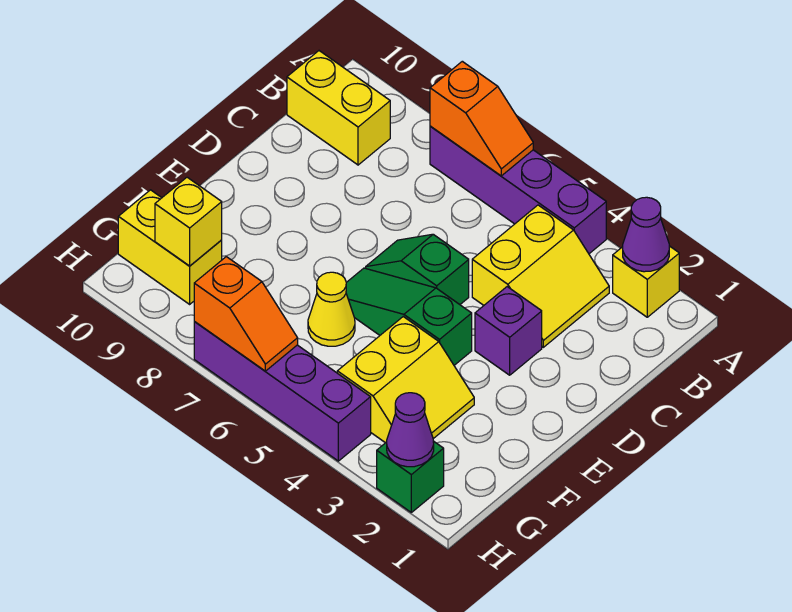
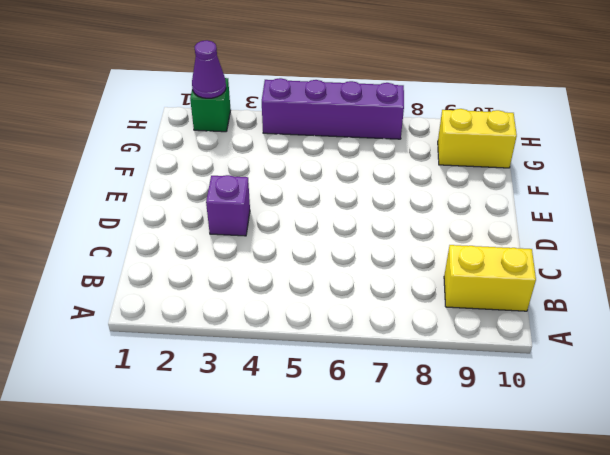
none -> yellow brick A2 level 1
none -> purple brick A4:A7 level 1
none -> yellow slope B3:C4 level 1 top 4

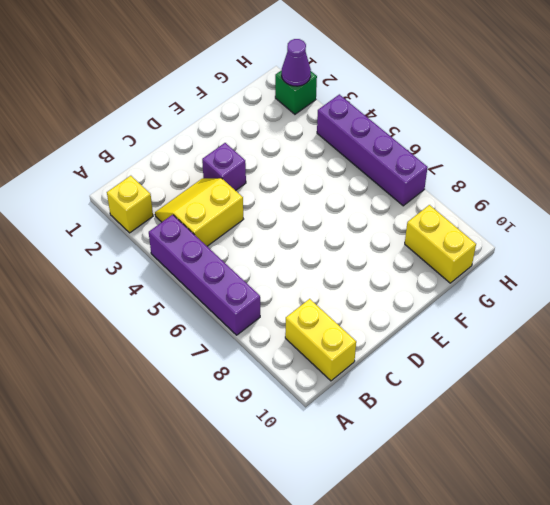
none -> green slope D5:D6 level 1 top 5
none -> green slope E4:E6 level 1 top 4
none -> yellow slope F3:G4 level 1 top 4

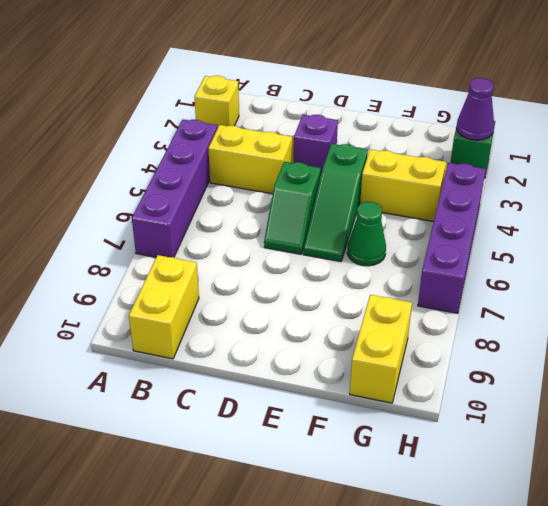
green cone F6 level 1 -> yellow cone F6 level 1
none -> purple cone A2 level 2
none -> orange slope A6:A7 level 2 top 7
none -> yellow brick G9 level 2

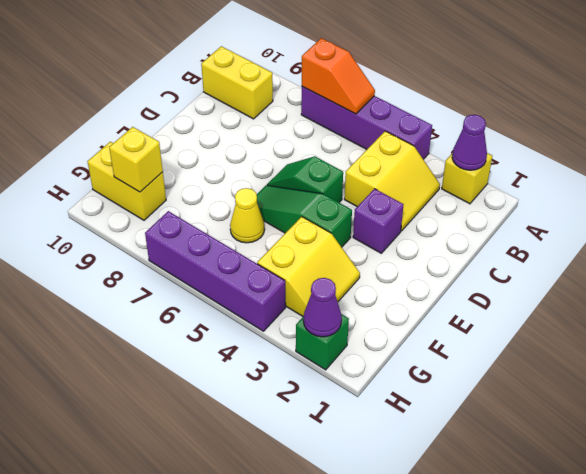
none -> orange slope H6:H7 level 2 top 7

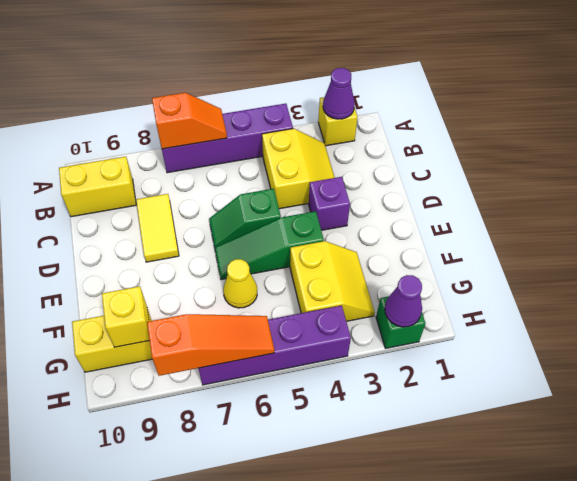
yellow tile C8:D8 level 1 -> none
orange slope H6:H8 level 2 top 8 -> orange slope H6:H7 level 2 top 7

